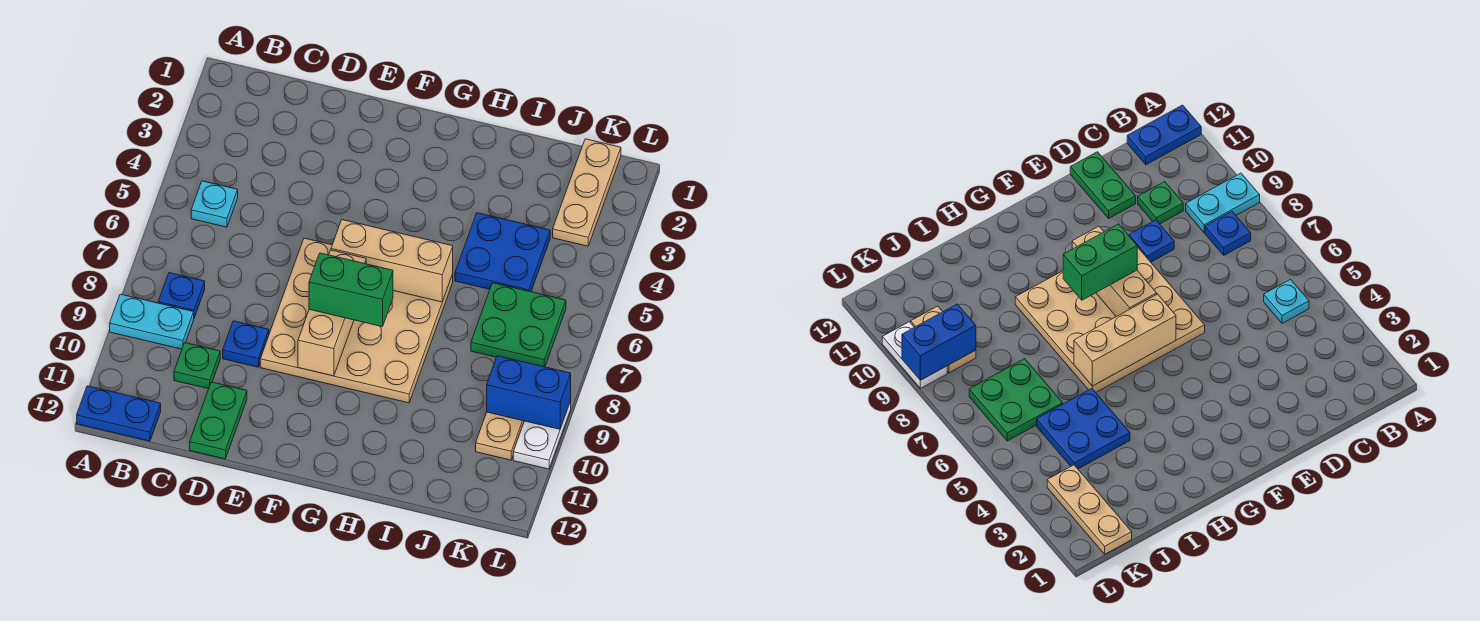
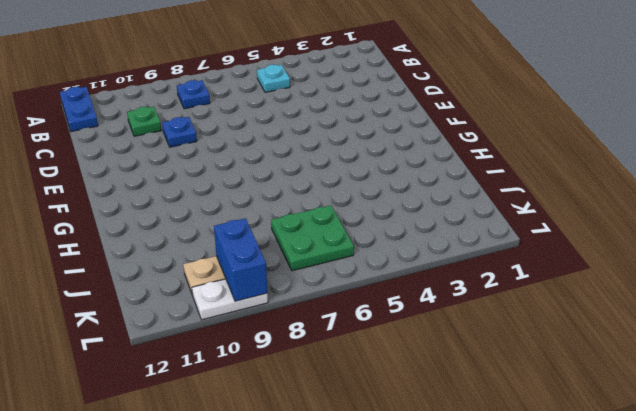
none -> cyan plate A9:B9 level 1
none -> green plate D11:D12 level 1
none -> tan plate E6:H9 level 1

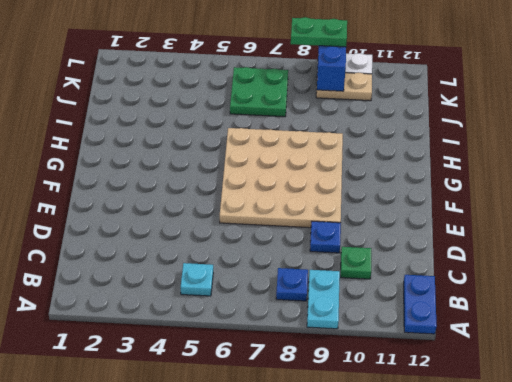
green plate L8:L9 level 3 -> green plate D11:D12 level 1
none -> blue plate I4:J5 level 1
none -> tan plate K1:K3 level 1
none -> tan brick F6:H6 level 2

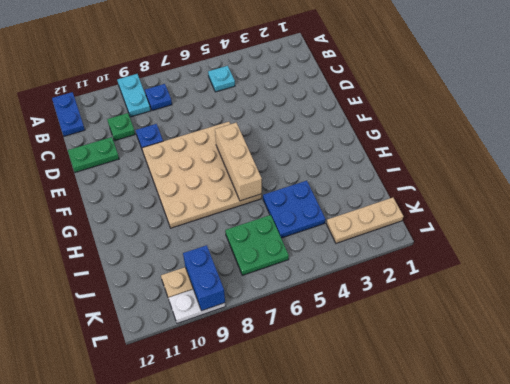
none -> tan brick F7:F9 level 2
none -> green brick F8:G8 level 3

